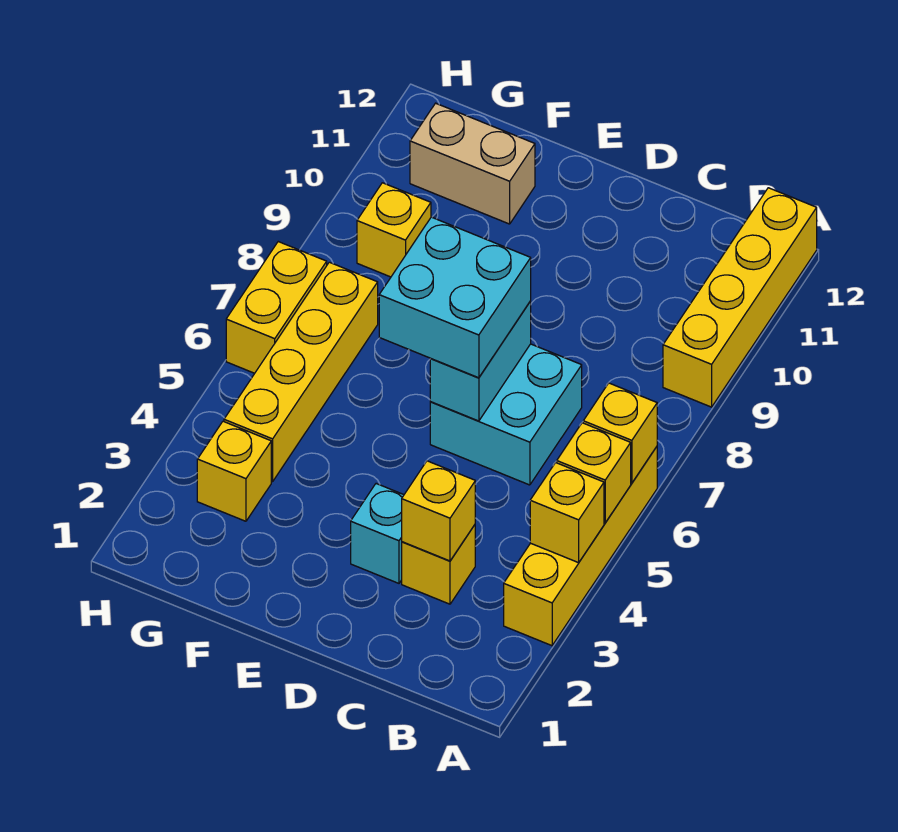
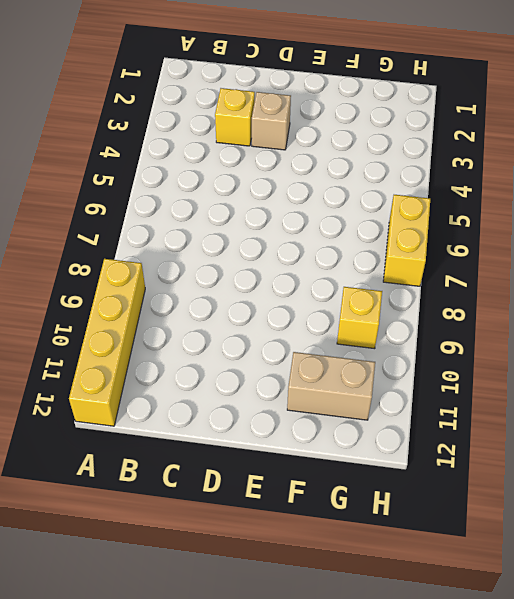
tan brick D3 level 1 -> cyan brick D3 level 1
none -> yellow brick A3:A6 level 1
none -> cyan brick C6:D7 level 1
none -> yellow brick G3 level 1

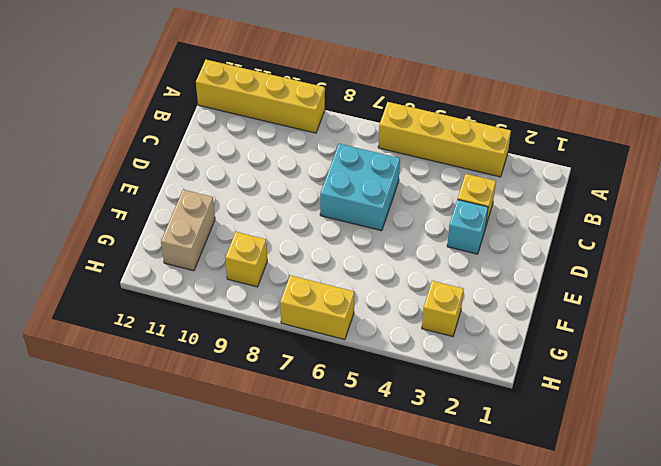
none -> yellow brick G4:G7 level 1
none -> yellow brick A4 level 2
none -> yellow brick A5 level 2

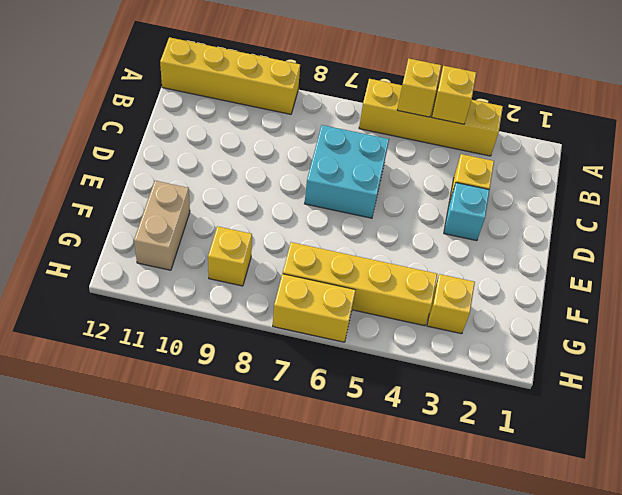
none -> yellow brick A6 level 2
none -> yellow brick C3 level 2
none -> cyan brick D6:D7 level 2

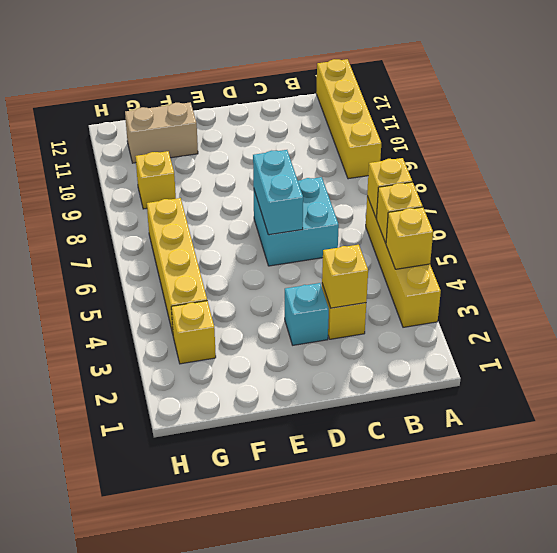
none -> yellow brick H6:H7 level 1
none -> cyan brick D6:E7 level 3

